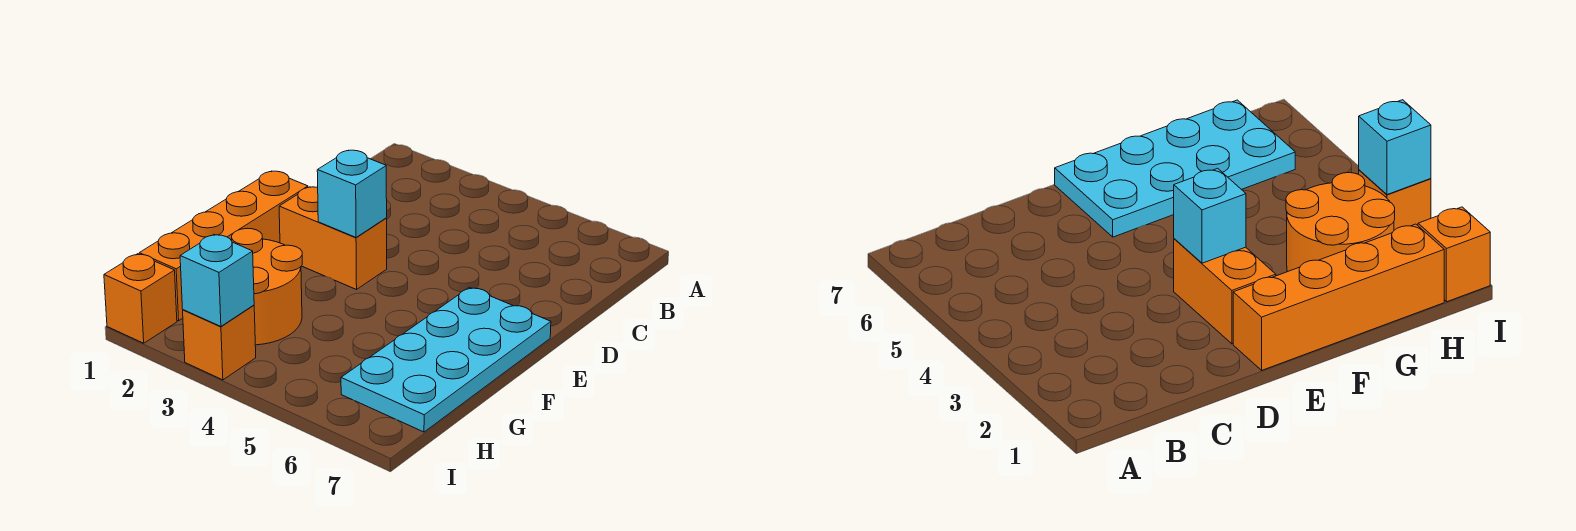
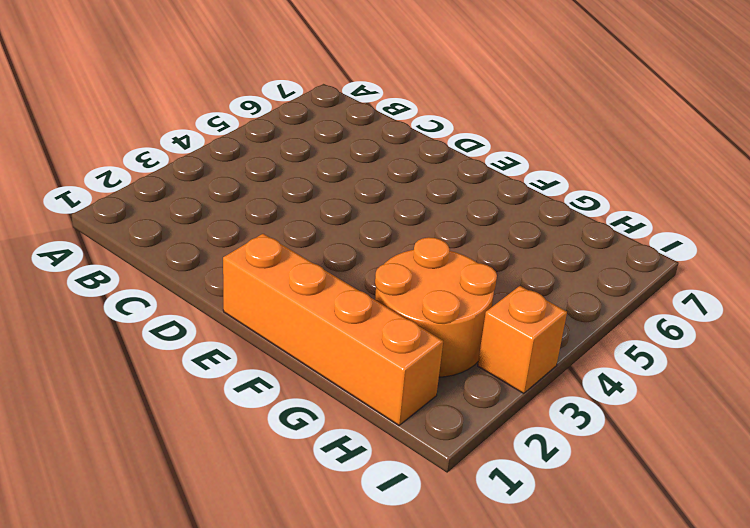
none -> orange brick E2:E3 level 1
none -> cyan plate E6:H7 level 1

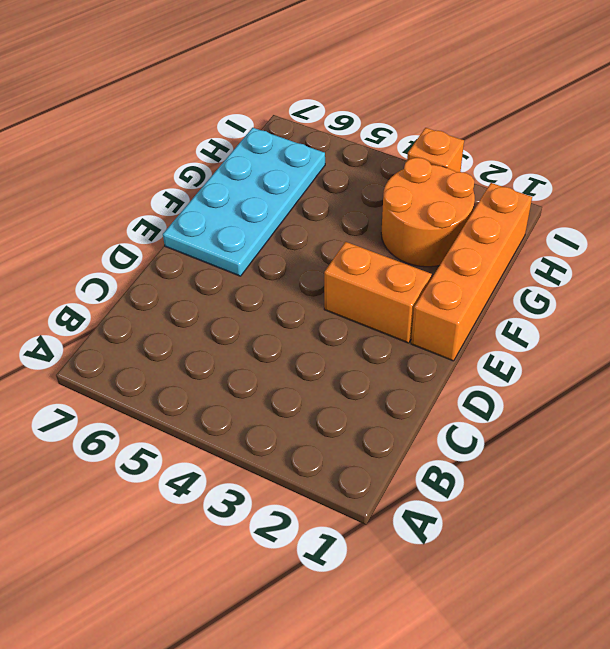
none -> orange brick I1 level 1
none -> cyan brick E3 level 2

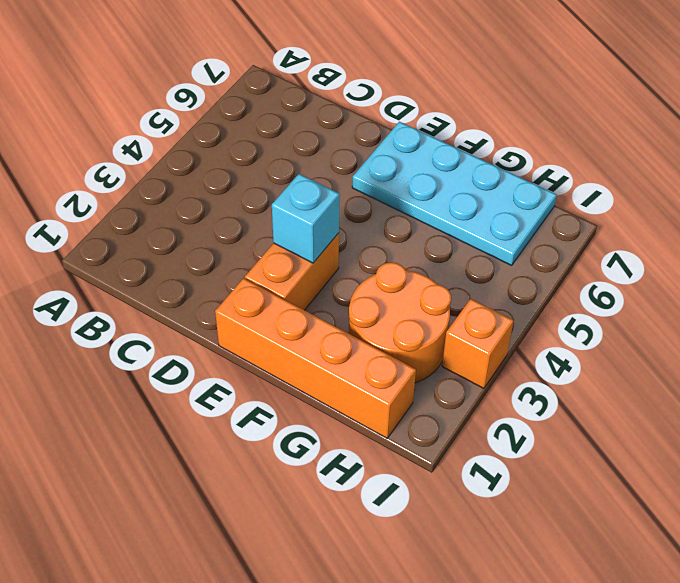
none -> orange brick I1 level 1
none -> cyan brick I3 level 2

